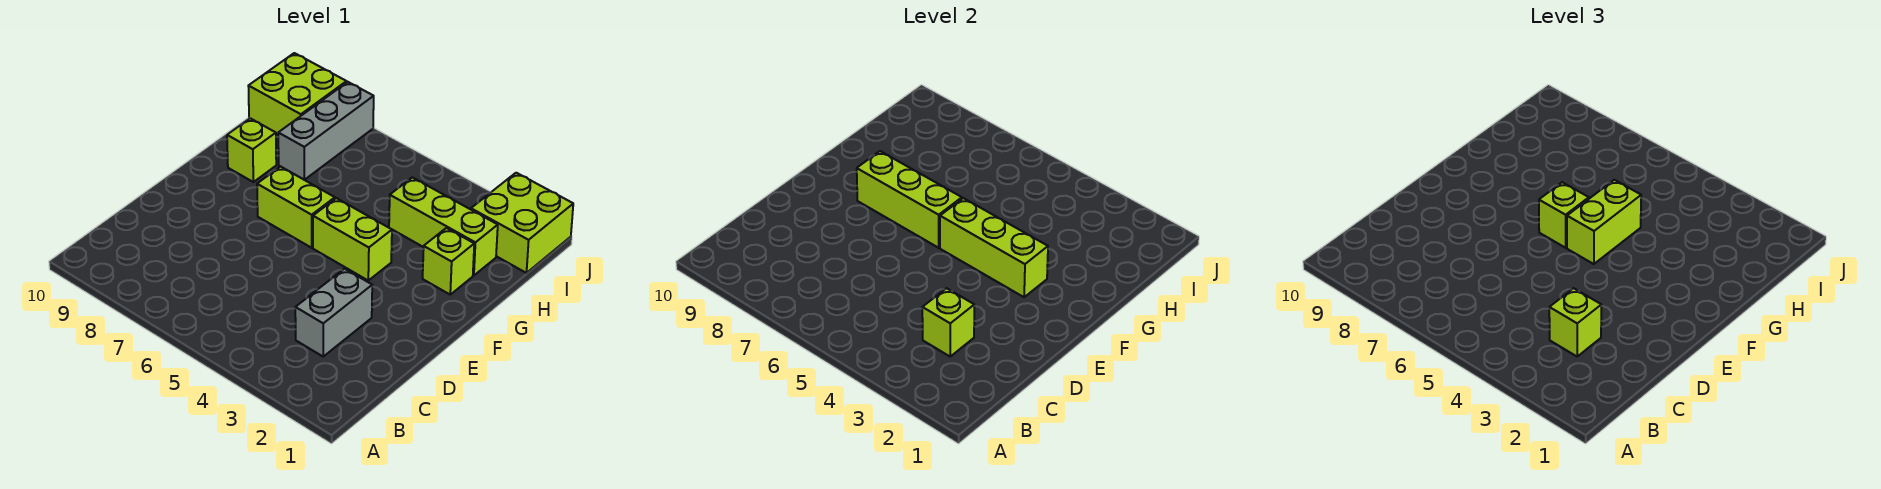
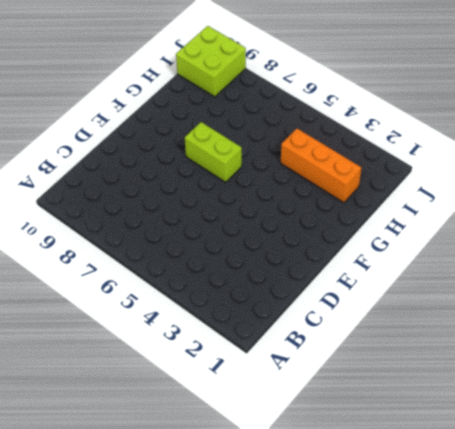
orange brick H2:H4 level 1 -> lime brick H2:H4 level 1
none -> grey brick C3:D3 level 1
none -> lime brick F4:F5 level 1
none -> lime brick G2 level 1

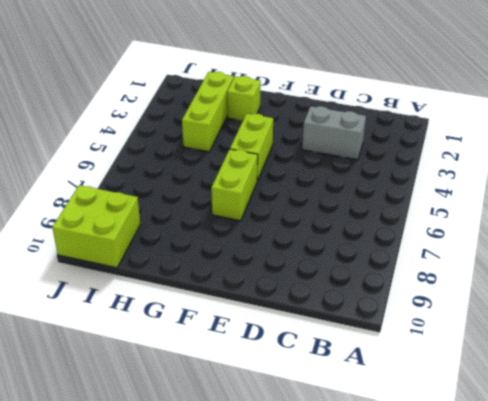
none -> lime brick G9 level 1
none -> grey brick H8:J8 level 1
none -> lime brick I1:J2 level 1

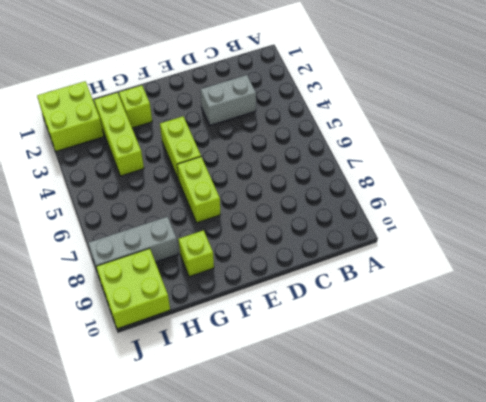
none -> lime brick C3 level 2
none -> lime brick F3:F5 level 2
none -> lime brick F6:F8 level 2

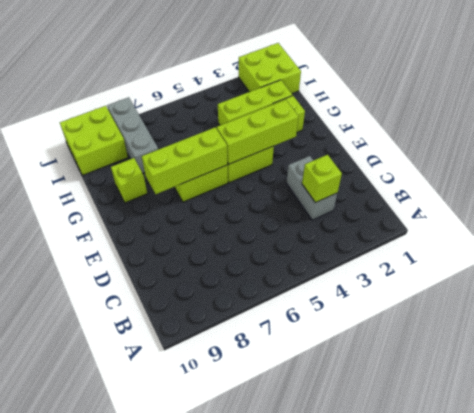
none -> lime brick C3 level 3
none -> lime brick F5:G5 level 3
none -> lime brick F6 level 3

